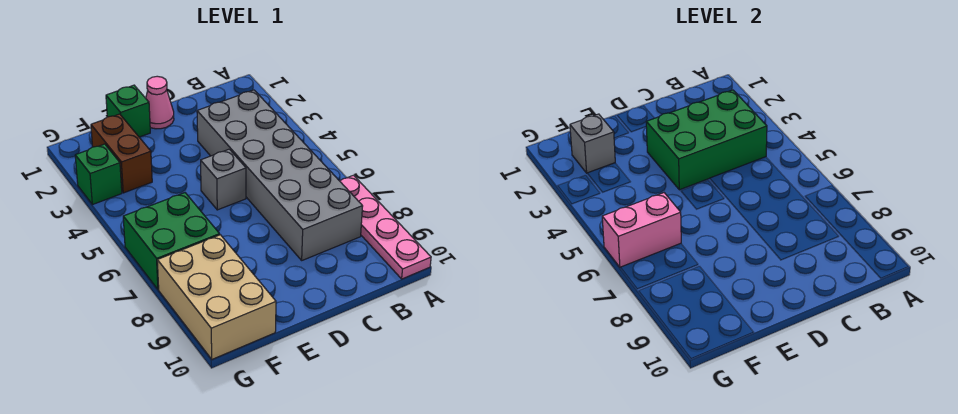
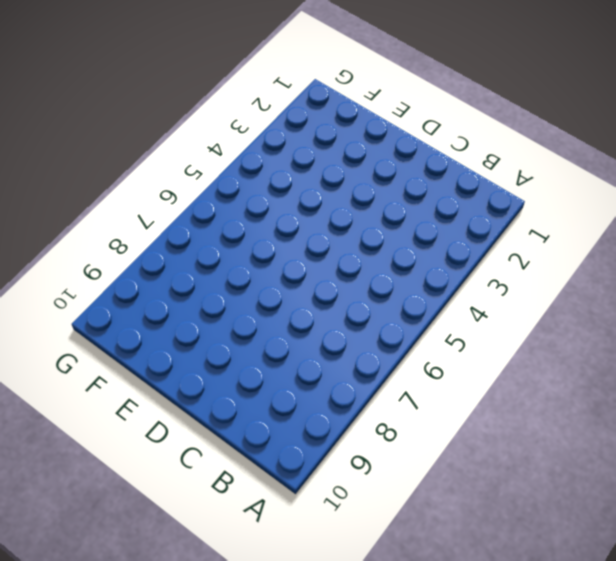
none -> pink plate A7:A10 level 1
none -> grey brick B3:C8 level 1
none -> pink cone D1 level 1

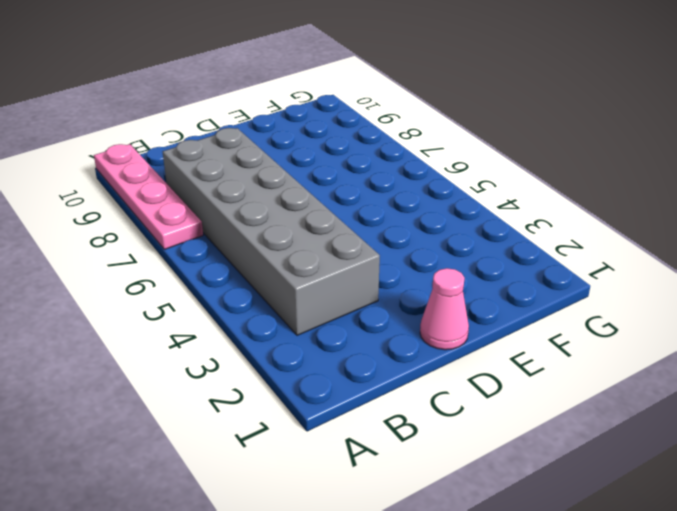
none -> grey brick D5 level 1
none -> green brick E1 level 1
none -> brown brick F2:F3 level 1

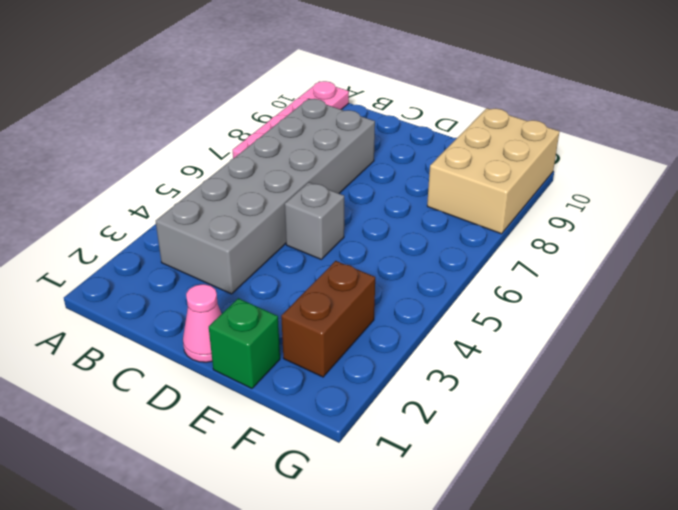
none -> green brick F6:G7 level 1
none -> green brick G3 level 1
none -> green brick B3:D4 level 2

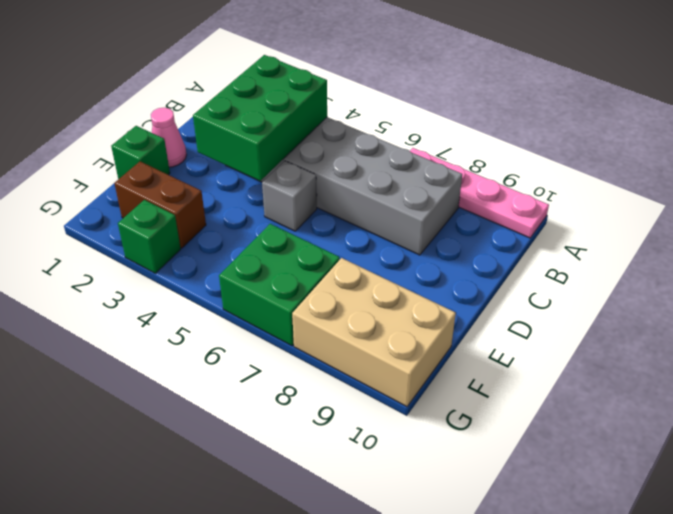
none -> grey brick F2 level 2
none -> pink brick F6:G6 level 2

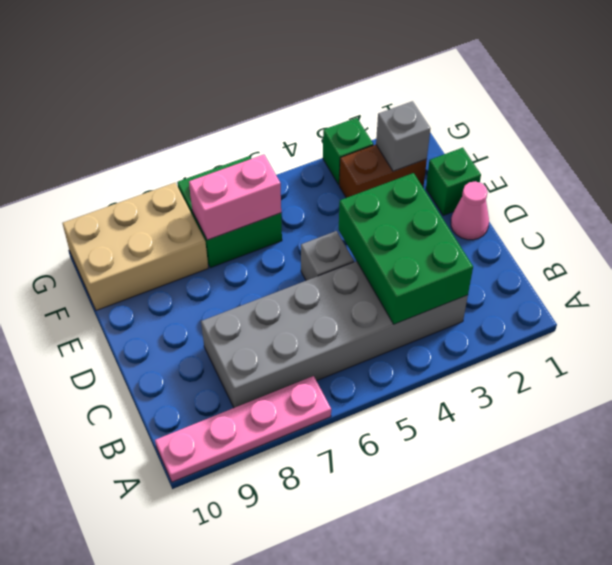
pink brick F6:F7 level 2 -> pink brick F6:G6 level 2

